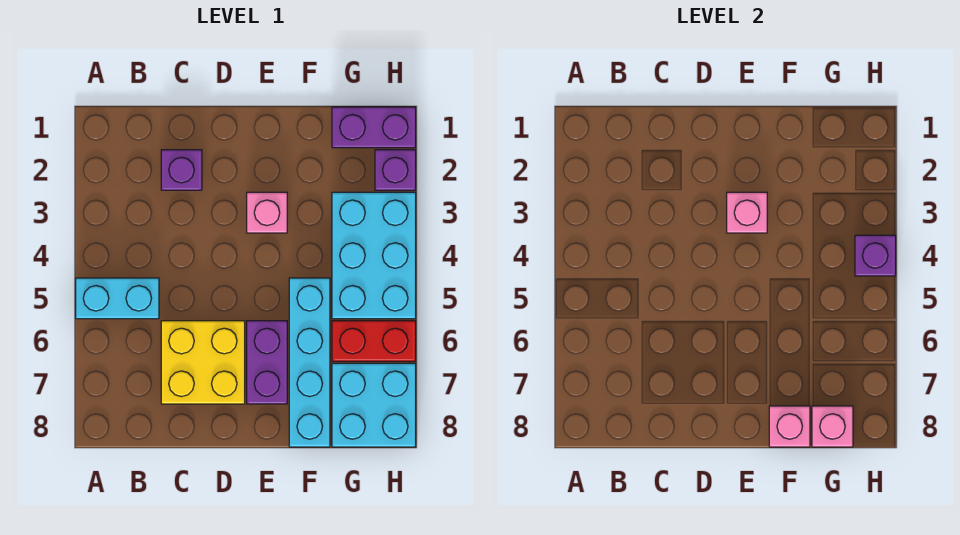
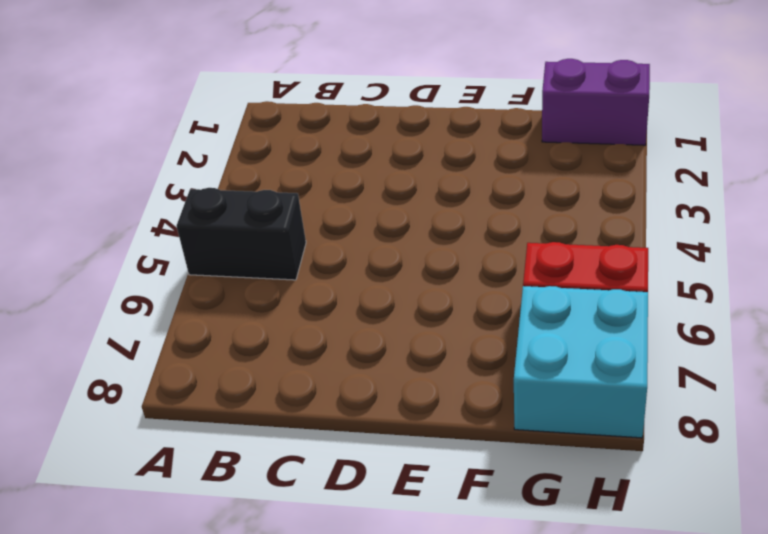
black brick A5:B5 level 1 -> cyan brick A5:B5 level 1
none -> purple brick C2 level 1
none -> yellow brick C6:D7 level 1
none -> pink brick E3 level 1

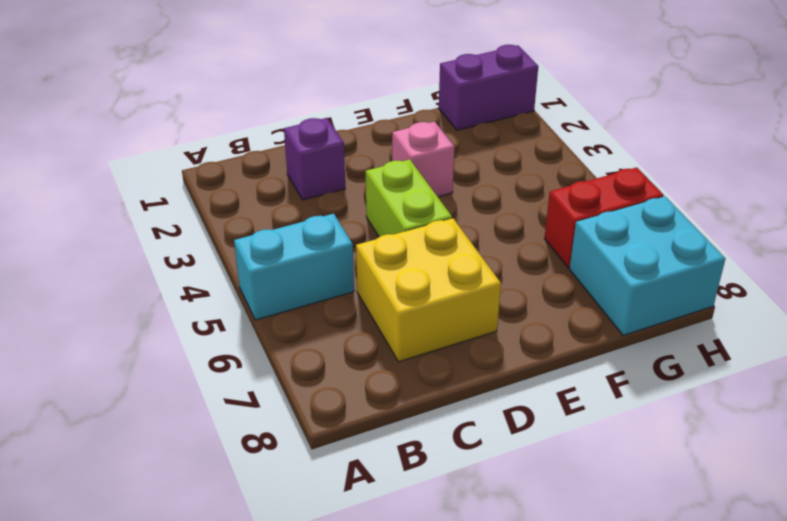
lime brick D4:D5 level 1 -> none
none -> purple brick E6:E7 level 1
none -> cyan brick F5:F8 level 1
none -> cyan brick G3:H5 level 1

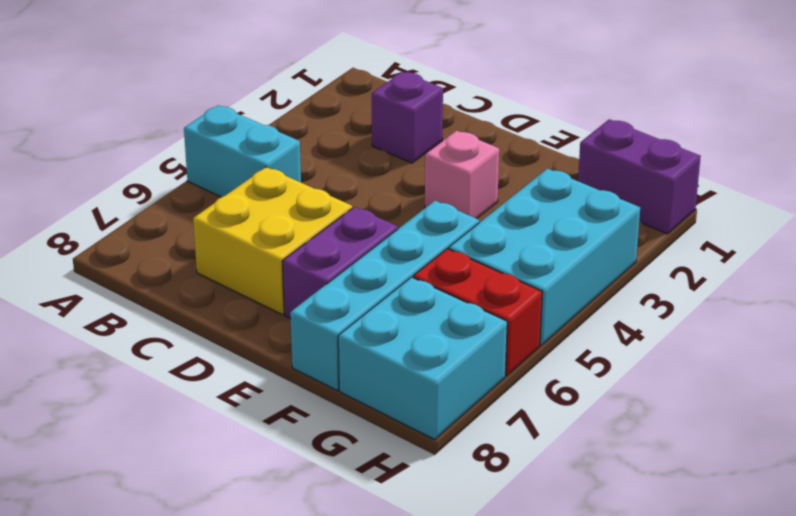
none -> purple brick H2 level 1
none -> pink brick E3 level 2
none -> pink brick F8 level 2

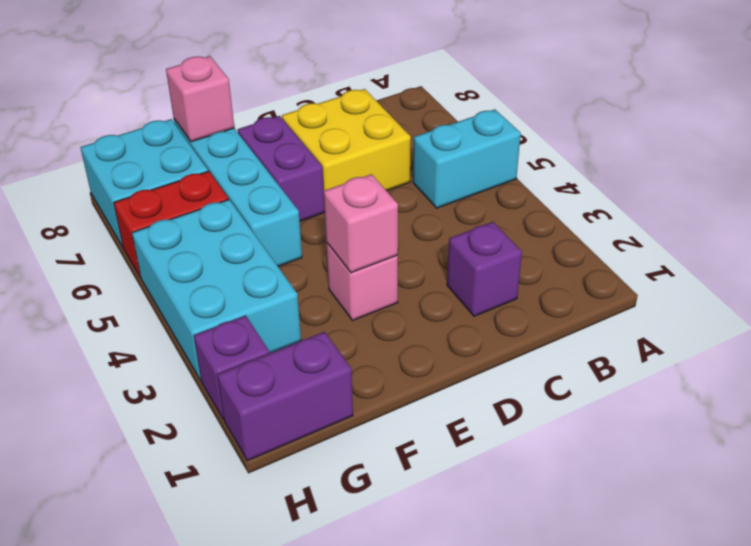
none -> pink brick G8 level 2
none -> purple brick H4 level 2

